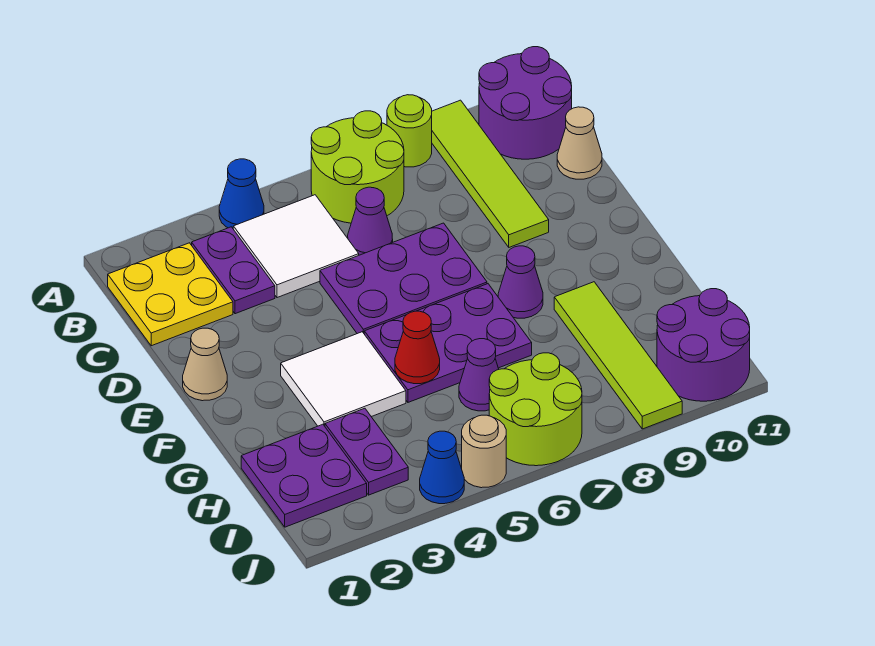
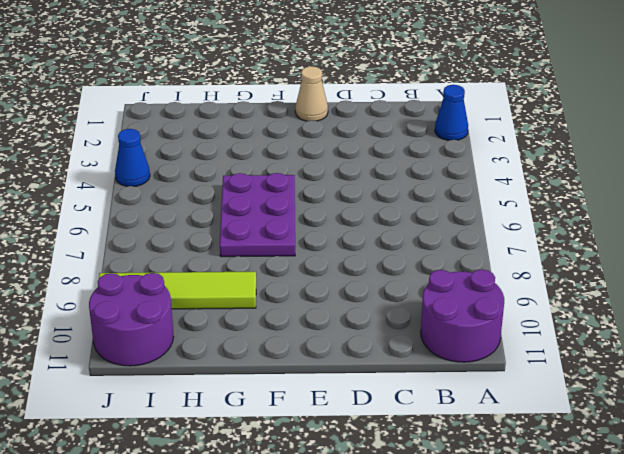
blue cone A2 level 1 -> blue cone A4 level 1
none -> lime round brick A6:B7 level 1
none -> lime round brick A8 level 1
none -> lime tile A9:D9 level 1

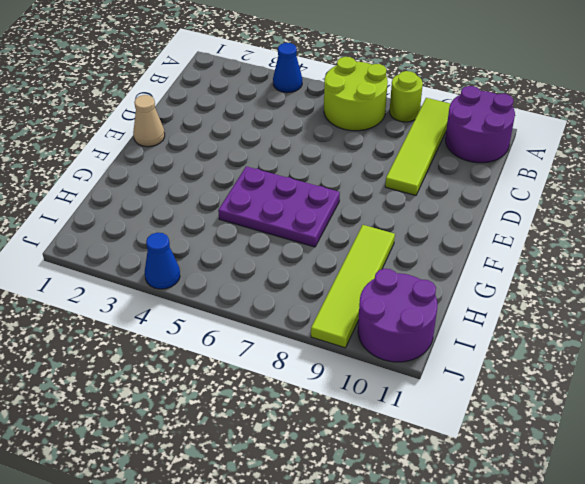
none -> yellow plate B1:C2 level 1
none -> purple plate B3:C3 level 1
none -> white tile B4:C5 level 1

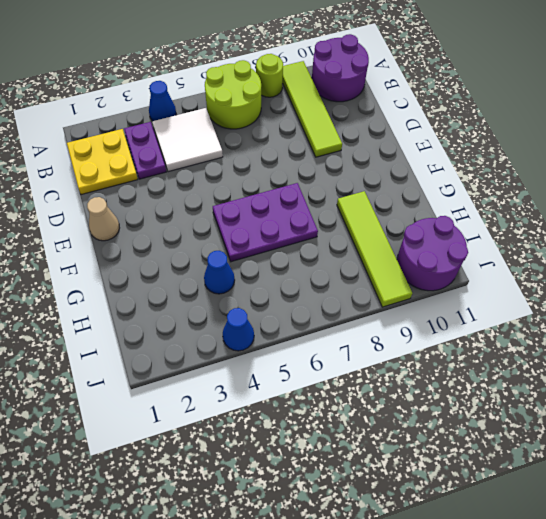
blue cone H4 level 1 -> none
none -> purple cone C6 level 1
none -> tan cone C11 level 1
none -> purple plate D5:E7 level 1

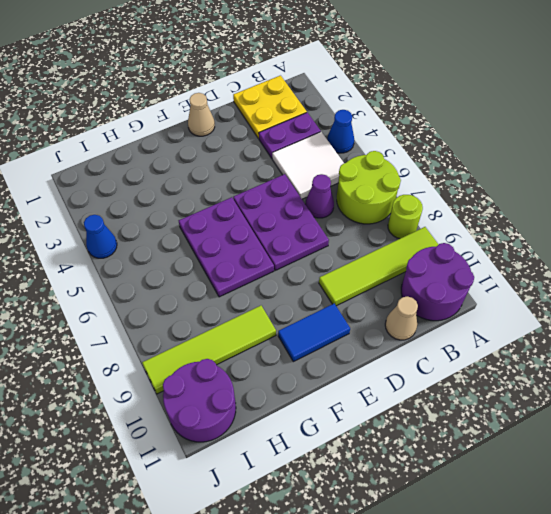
blue tile E10:F10 level 1 -> none
none -> white tile F3:G4 level 1
none -> purple cone F8 level 1
none -> purple plate H1:I2 level 1

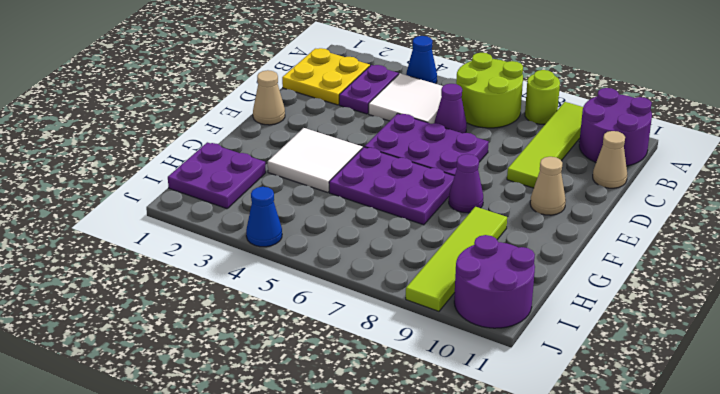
tan cone E10 level 1 -> none
none -> purple plate H3:I3 level 1
none -> purple cone H6 level 1
none -> lime round brick I6:J7 level 1

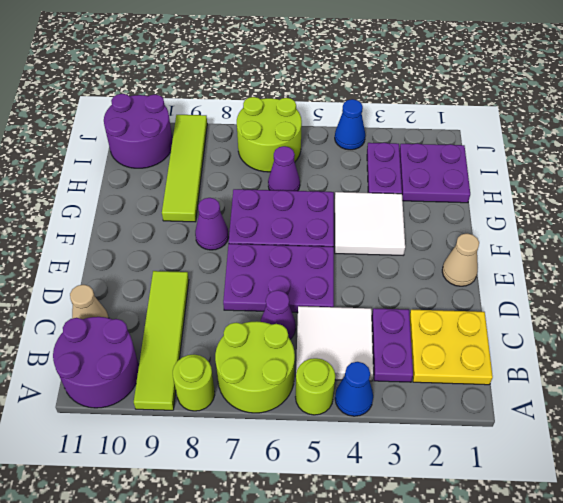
lime round brick A5 level 1 -> none
none -> tan round brick J5 level 1
none -> red cone G5 level 2

